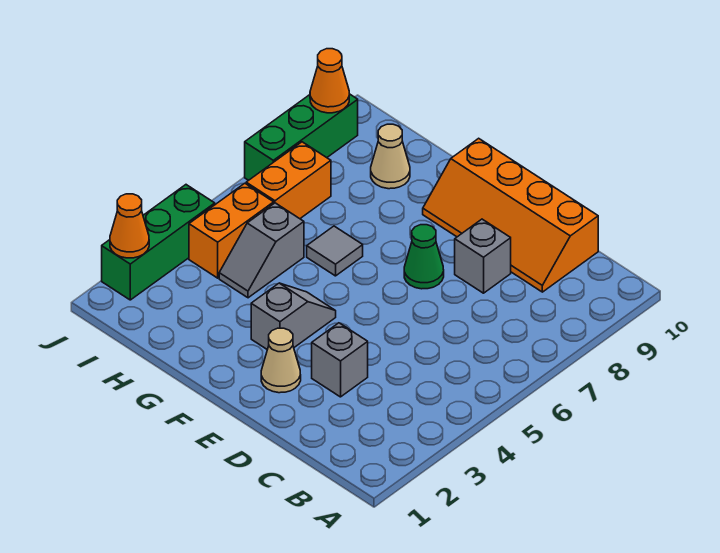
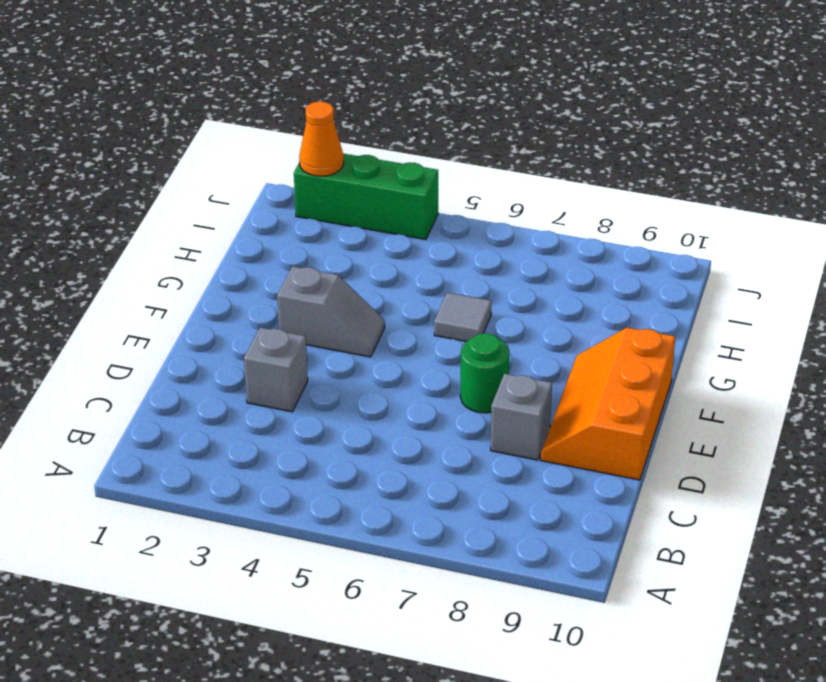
orange slope D9:F10 level 1 top 10 -> orange slope C9:F10 level 1 top 10
green round brick E7 level 1 -> green cone E7 level 1
none -> tan cone E2 level 1
none -> grey slope H4:H5 level 1 top 5
none -> tan cone H9 level 1

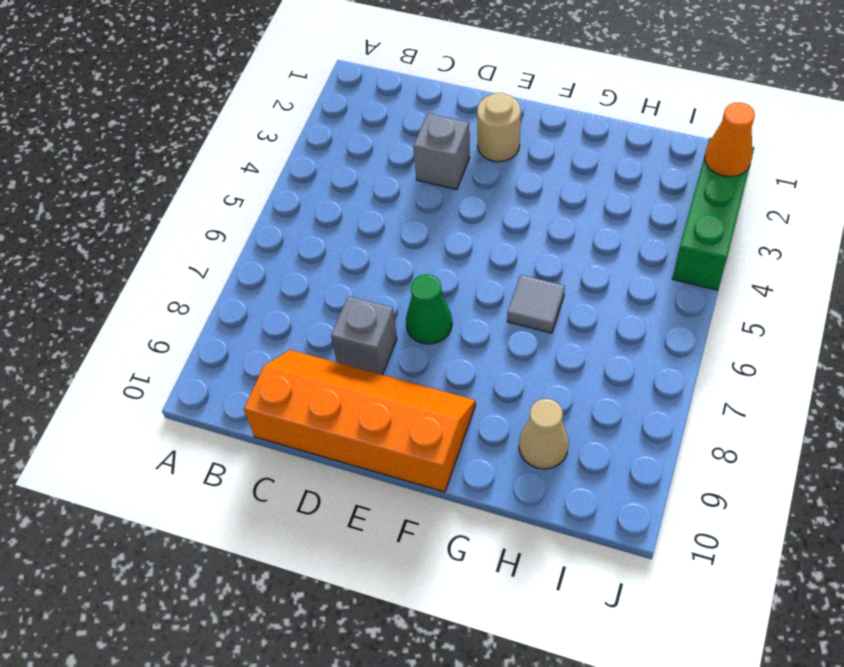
tan round brick E2 level 1 -> tan cone E2 level 1
none -> grey slope F3:F4 level 1 top 3
none -> grey slope H4:H5 level 1 top 5
none -> orange brick I4:I5 level 1

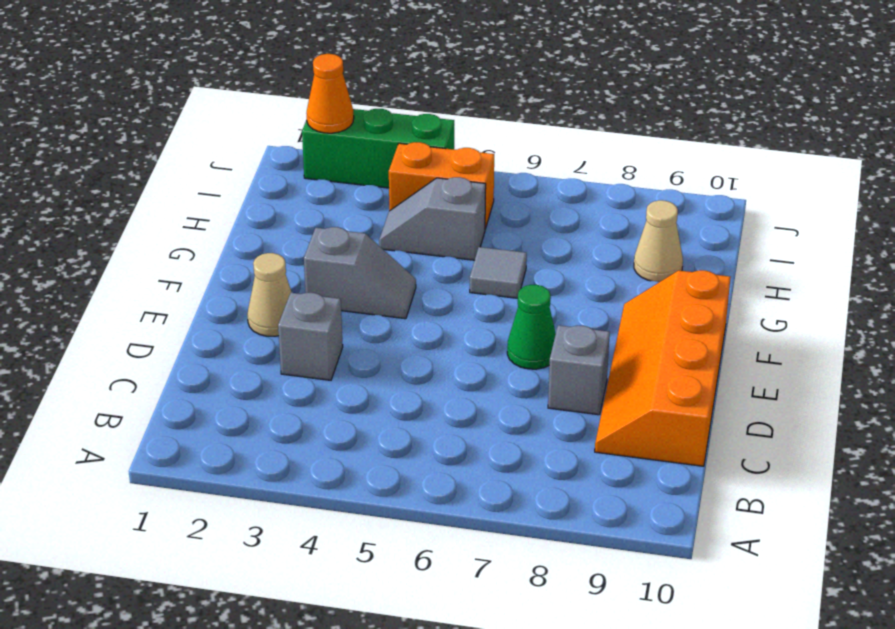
none -> orange brick I6:I7 level 1
none -> green brick J7:J9 level 1
none -> orange cone J9 level 2

